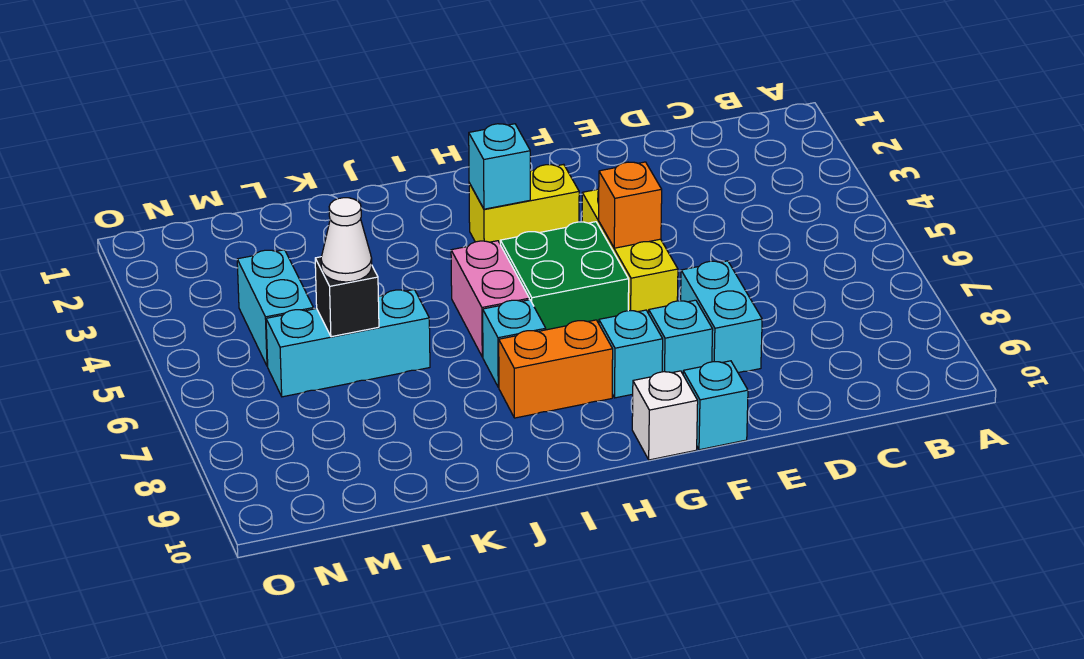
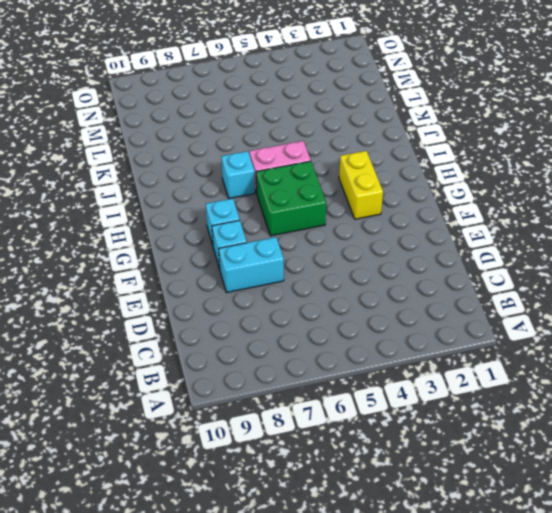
none -> yellow brick F4:F6 level 1
none -> cyan brick F10 level 1
none -> white brick G10 level 1

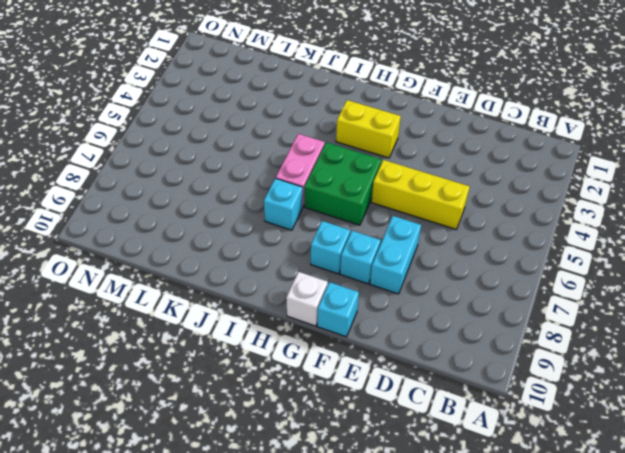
yellow brick D5:F5 level 1 -> yellow brick F4:F6 level 1
none -> orange brick H8:I8 level 1
none -> cyan brick K6:M6 level 1
none -> cyan brick M4:M5 level 1

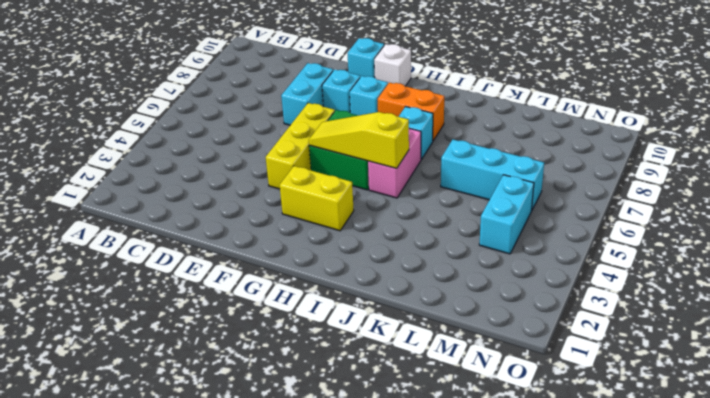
yellow slope G5:I5 level 2 top I -> none
none -> orange brick F5 level 2
none -> cyan brick H3 level 2
none -> black brick L6 level 2

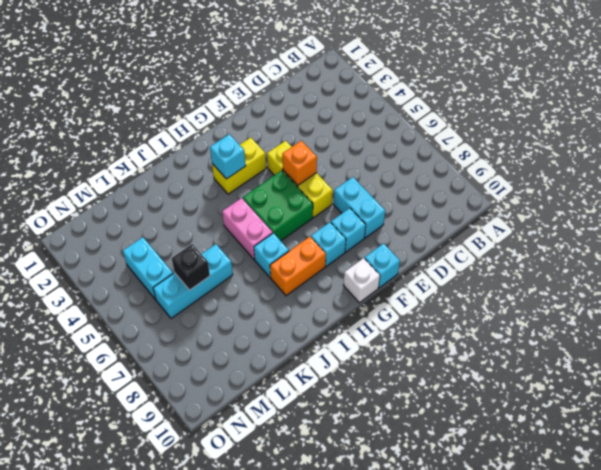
none -> white cone L6 level 3

